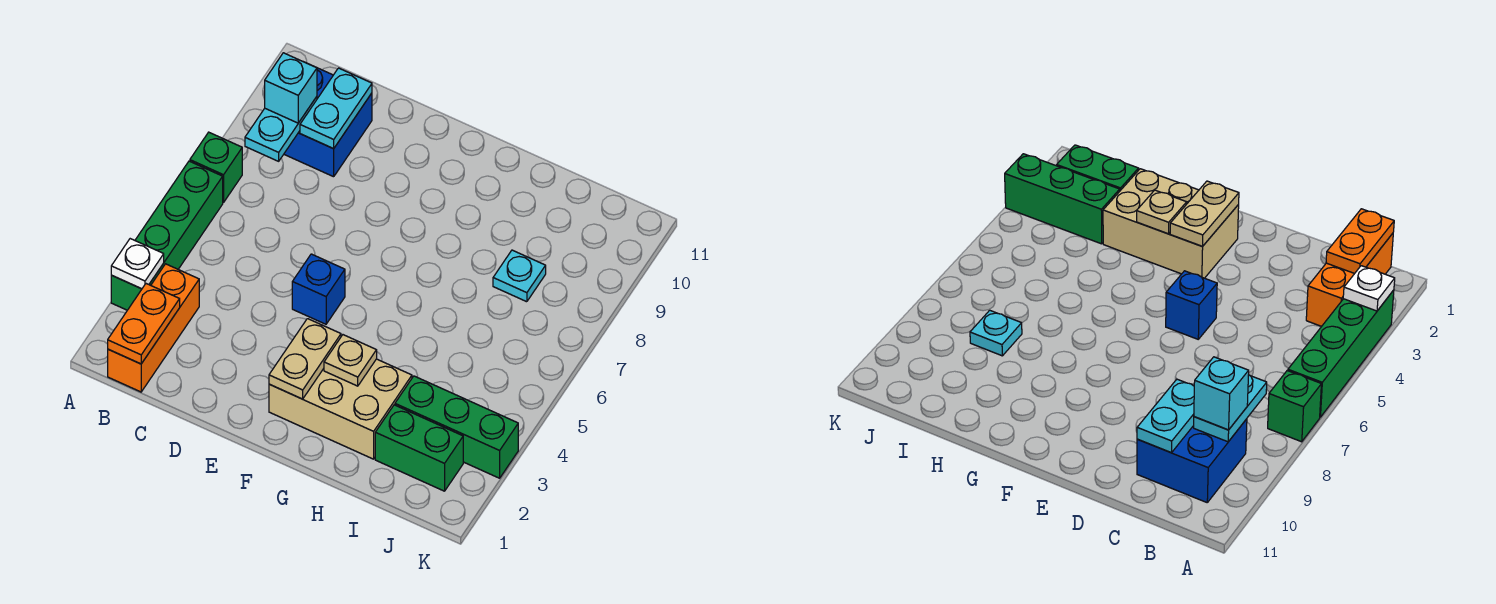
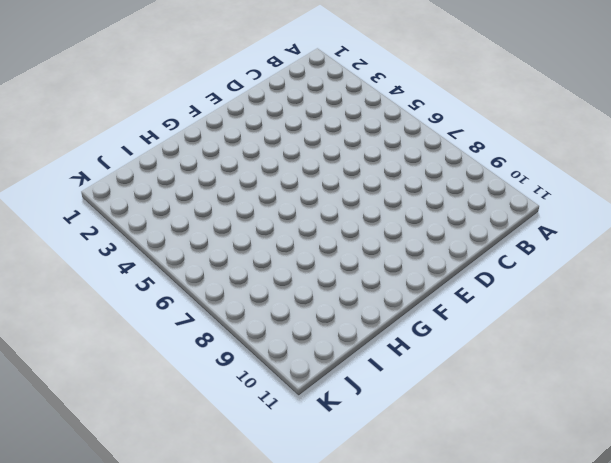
none -> green brick A3:A6 level 1
none -> green brick A7 level 1
none -> orange brick B1:B3 level 1

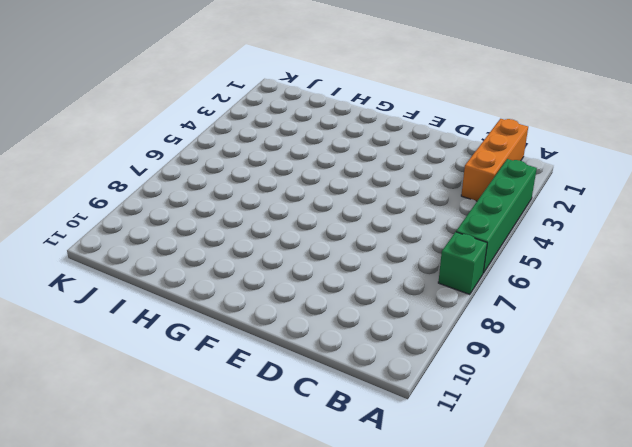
none -> blue brick B9:C10 level 1
none -> blue brick E5 level 1
none -> tan brick F2:H3 level 1

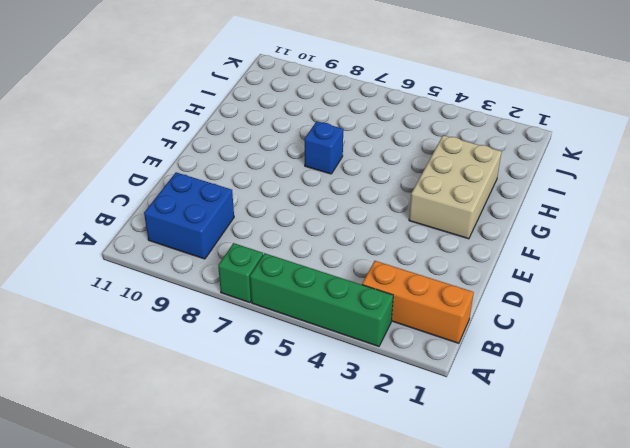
blue brick G7 level 1 -> blue brick E5 level 1
none -> green brick I2:J2 level 1
none -> green brick I3:K3 level 1
none -> cyan plate I8 level 1

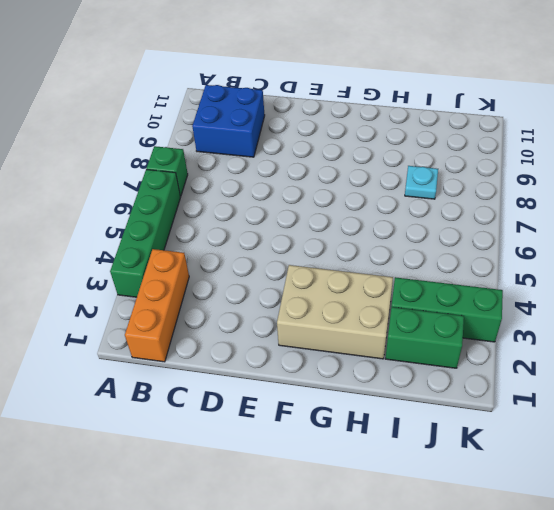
none -> blue brick E5 level 1
none -> white plate A3 level 2
none -> orange plate B1:B2 level 2

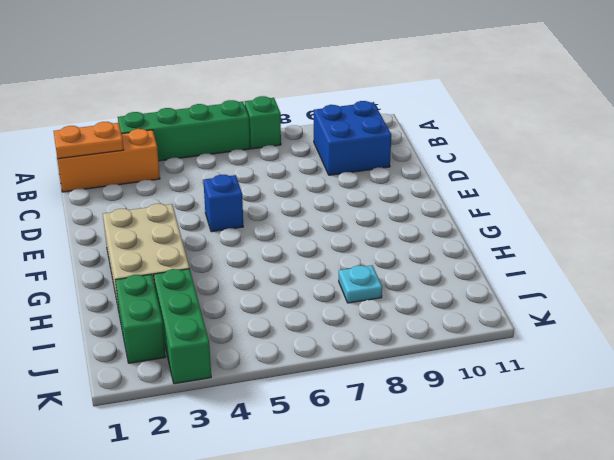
none -> white plate A3 level 2
none -> cyan plate B8:B9 level 2
none -> cyan plate C9:C10 level 2

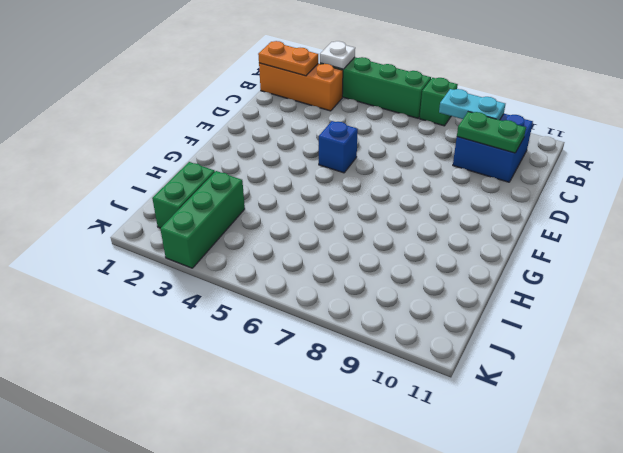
green plate C9:C10 level 2 -> cyan plate C9:C10 level 2
none -> tan brick F2:H3 level 1
none -> cyan plate I8 level 1
none -> tan plate F2:F3 level 2

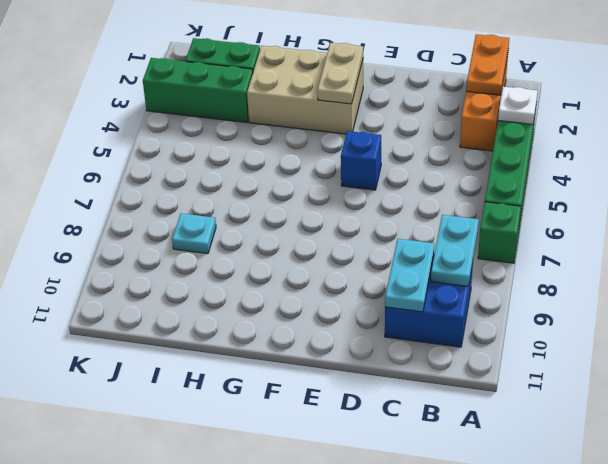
none -> tan plate G3 level 2
none -> cyan brick B9 level 3

